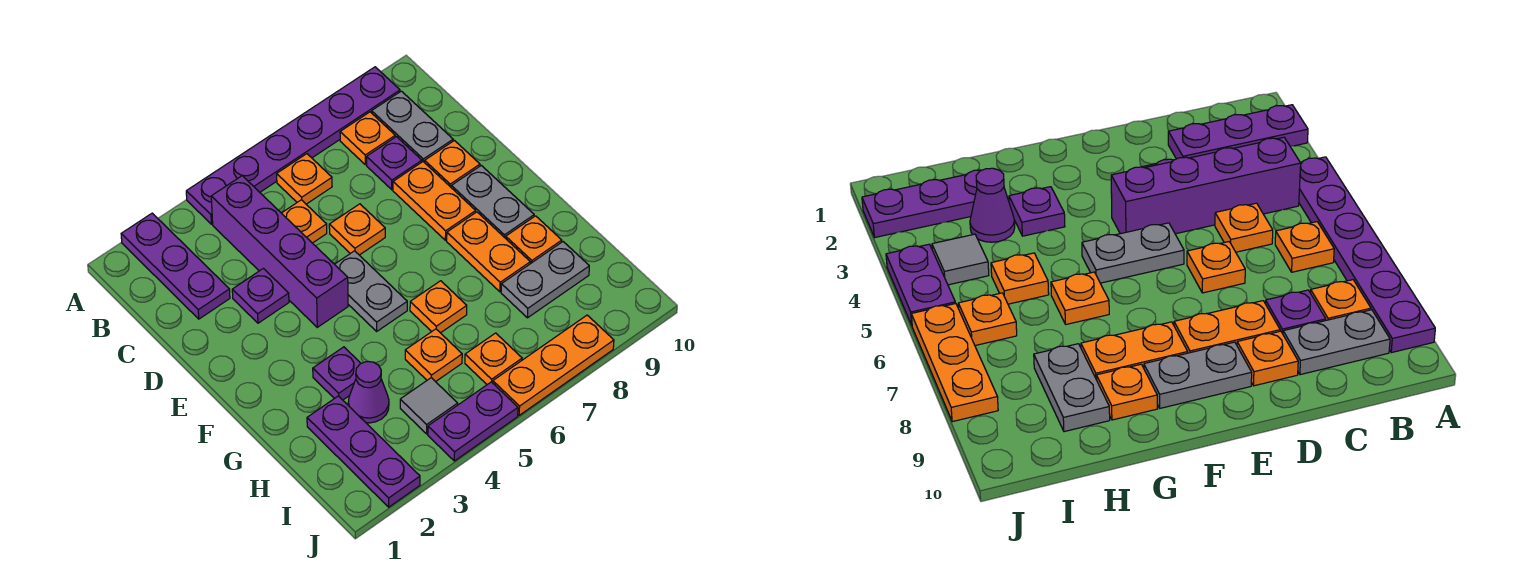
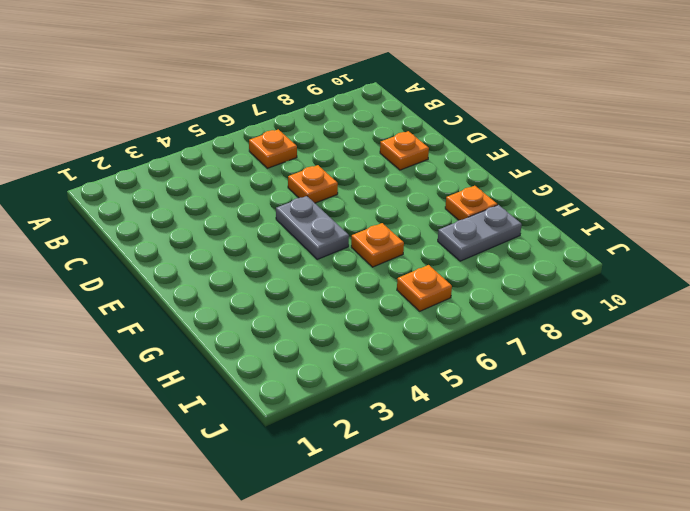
none -> purple plate A2:C2 level 1
none -> purple plate A4:A9 level 1
none -> purple brick B4:E4 level 1

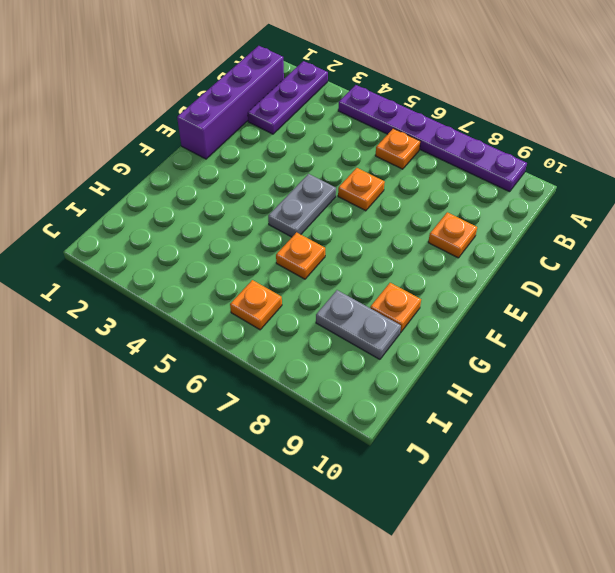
purple brick B1:E1 level 1 -> purple brick B4:E4 level 1
none -> orange plate B8 level 1
none -> grey plate B9:C9 level 1
none -> orange plate C5 level 1

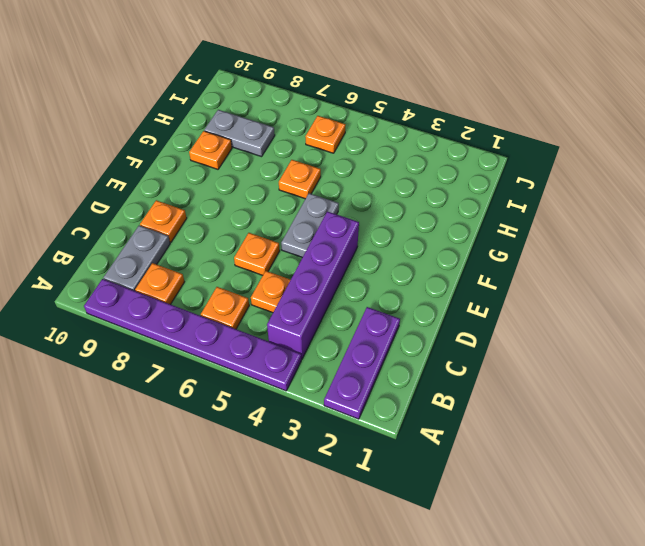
none -> purple plate C8 level 1
none -> purple plate D3 level 1
none -> orange plate D8:E8 level 1

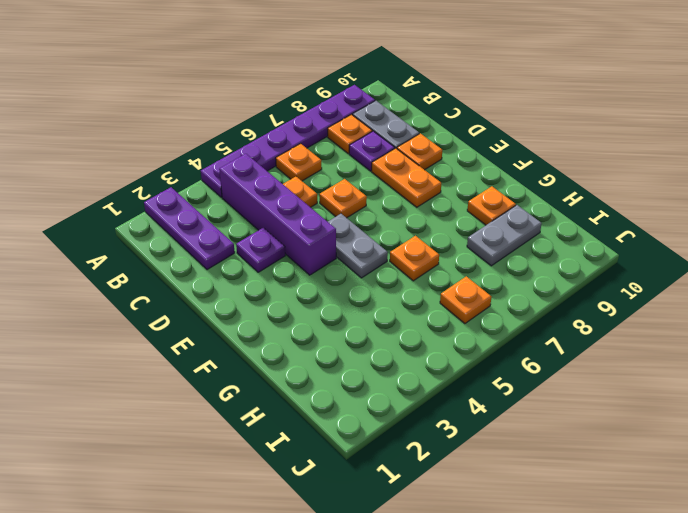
none -> grey plate E9:F9 level 1
none -> orange plate F8:G8 level 1
none -> purple plate G3 level 1

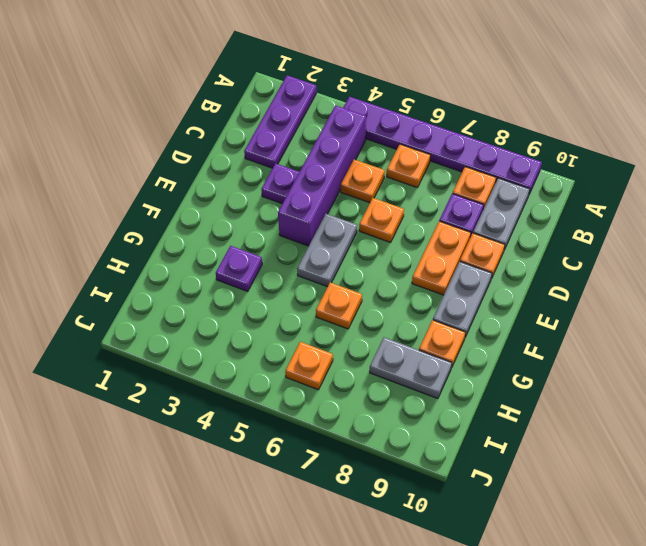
none -> orange plate F8:G8 level 1
none -> purple plate H2:J2 level 1
none -> purple cone H3 level 1

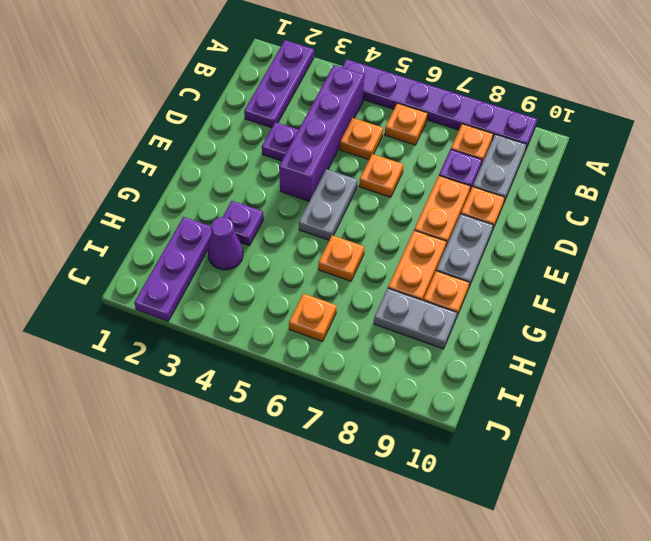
none -> orange plate H5 level 1
none -> grey tile I4 level 1
none -> purple plate J4:J5 level 1

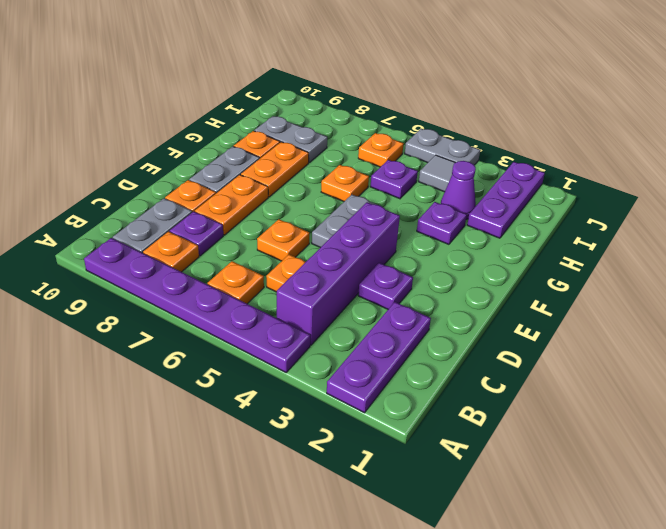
purple plate H5 level 1 -> orange plate H5 level 1
grey plate J4:J5 level 1 -> purple plate J4:J5 level 1
none -> orange plate J6:J8 level 1

